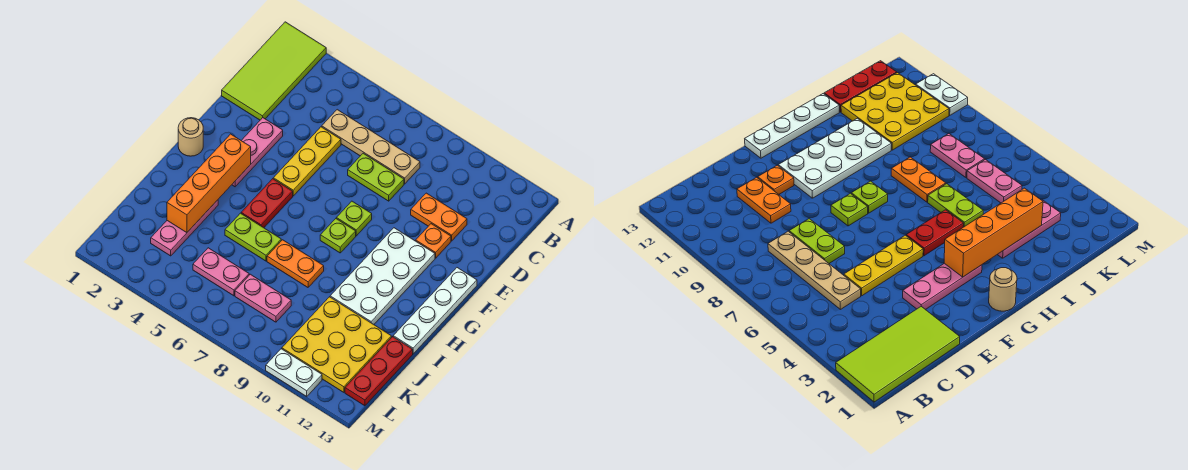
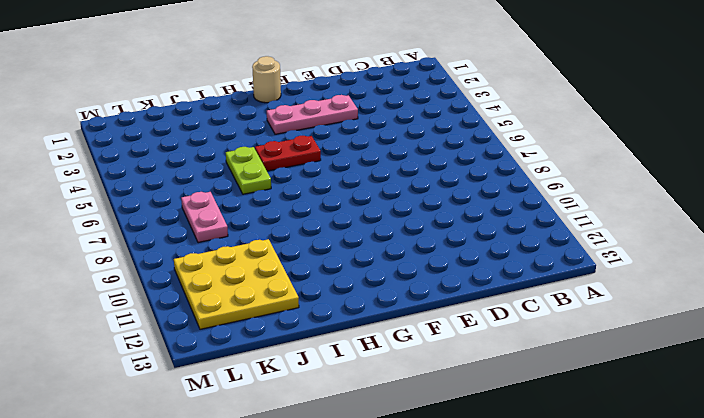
none -> lime tile A1:D2 level 1
none -> tan plate C5:C8 level 1
none -> yellow plate D5:F5 level 1

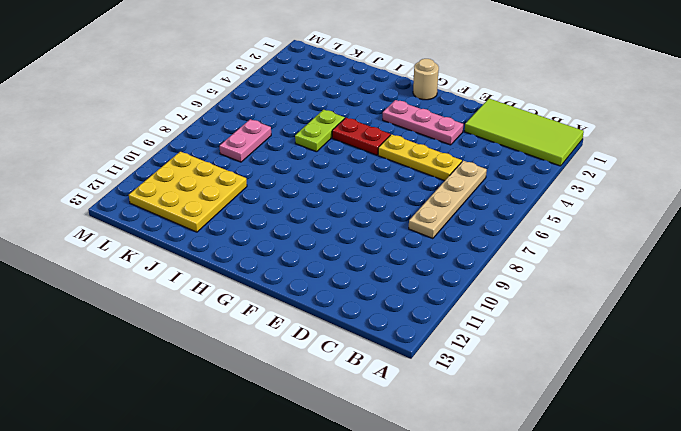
none -> lime plate D7:D8 level 1
none -> orange plate D10:D11 level 1
none -> orange plate E11 level 1

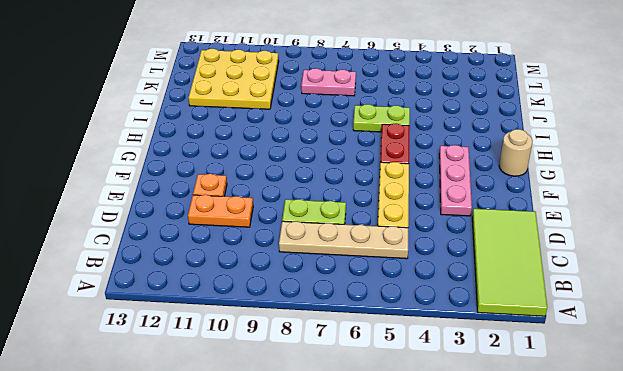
none -> lime plate F8 level 1
none -> white plate F10:I11 level 1
none -> white plate F13:I13 level 1

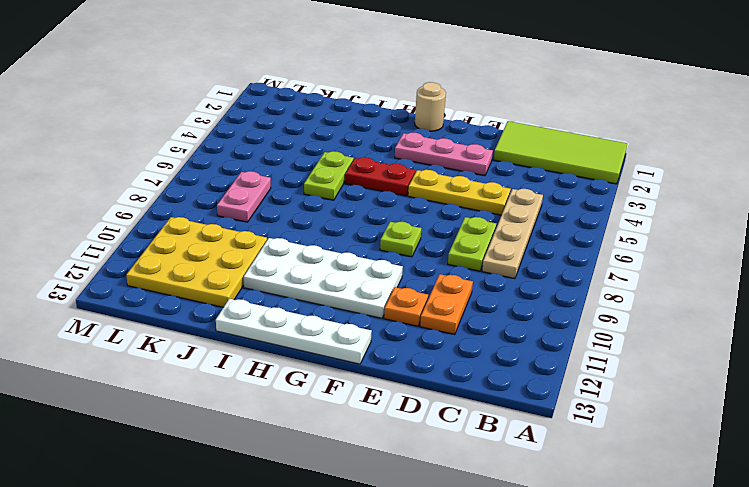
none -> lime plate G8 level 1
none -> pink plate I3:K3 level 1
none -> orange plate I7:I8 level 1

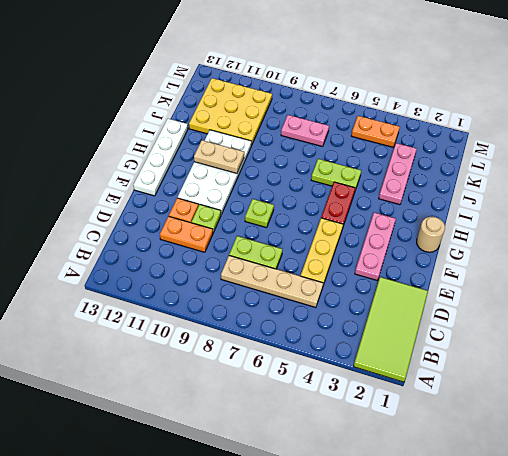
lime plate E10 level 1 -> lime plate G8 level 1
tan plate H10:H11 level 2 -> none
orange plate L4:L5 level 1 -> orange plate I7:I8 level 1
none -> red plate J13:L13 level 1
none -> pink plate K5:K6 level 1
none -> white plate M10:M11 level 1

